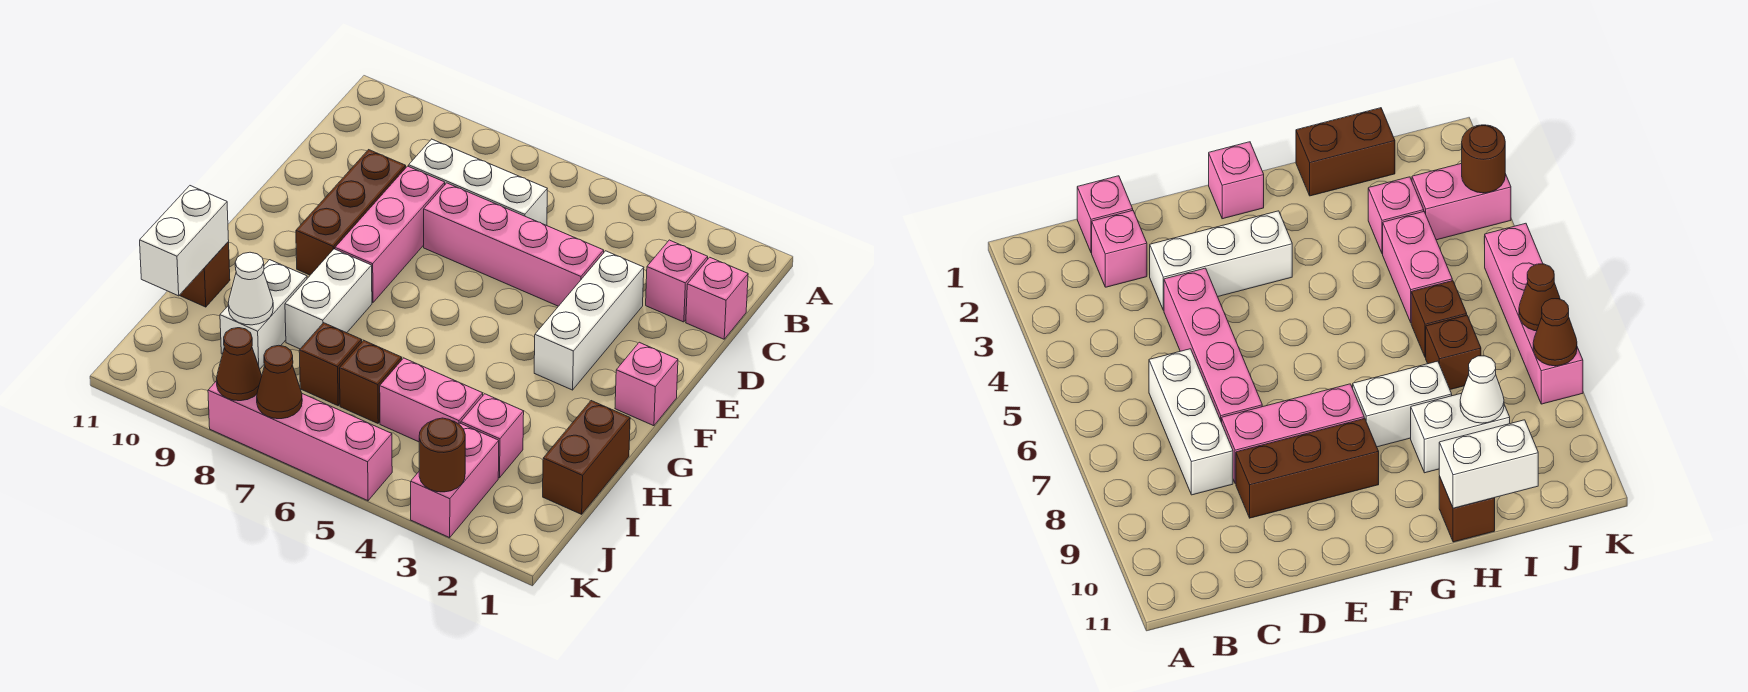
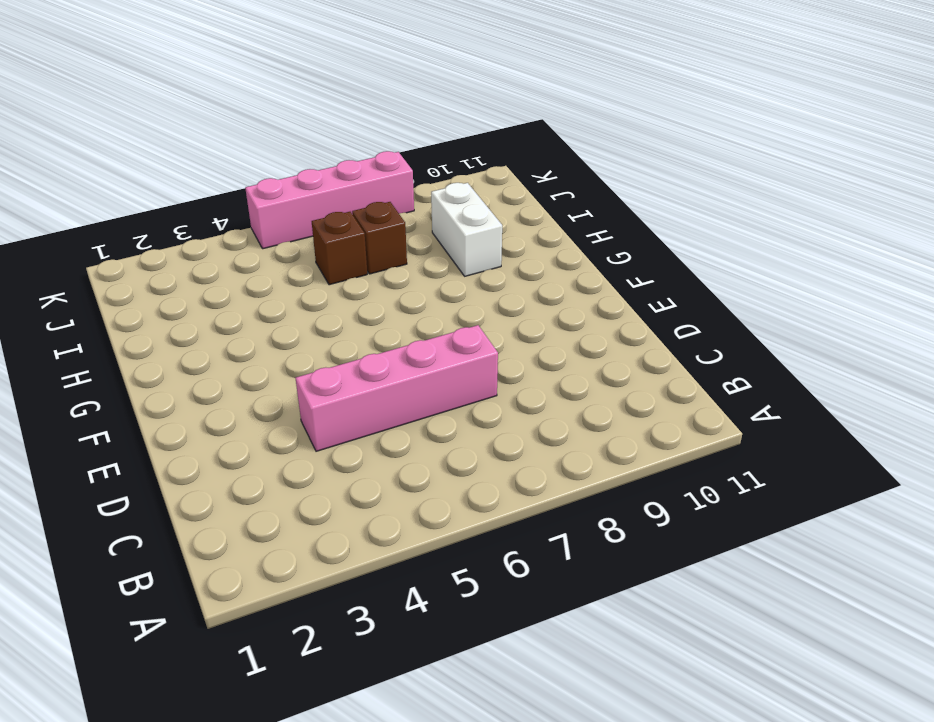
none -> pink brick C1 level 1
none -> pink brick C2 level 1
none -> white brick C6:C8 level 1

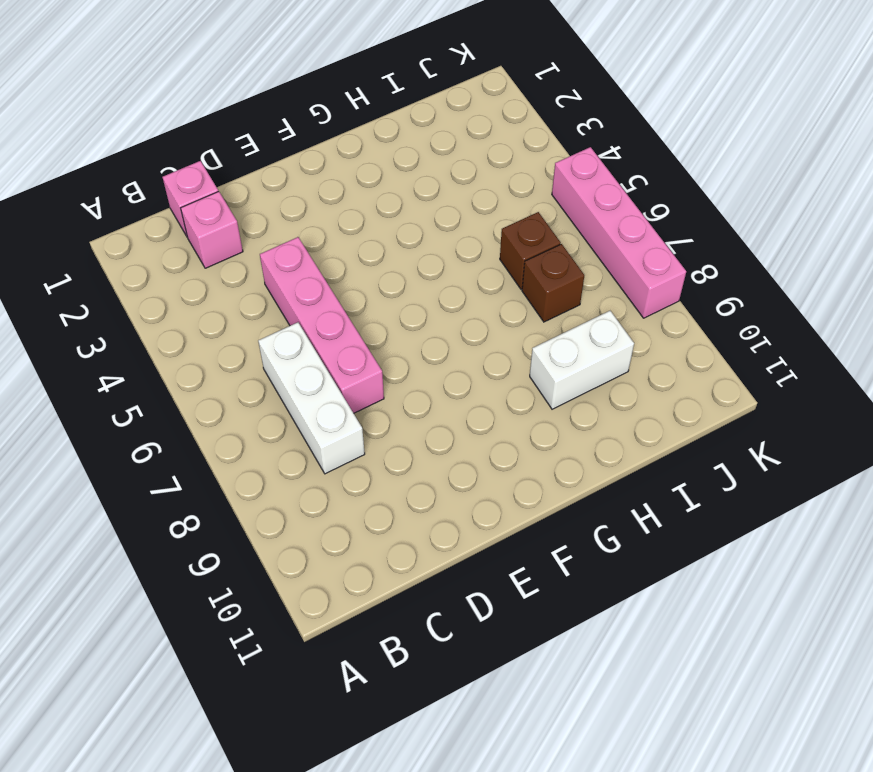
none -> white brick D3:F3 level 1
none -> pink brick D8:F8 level 1
none -> brown brick D9:F9 level 1

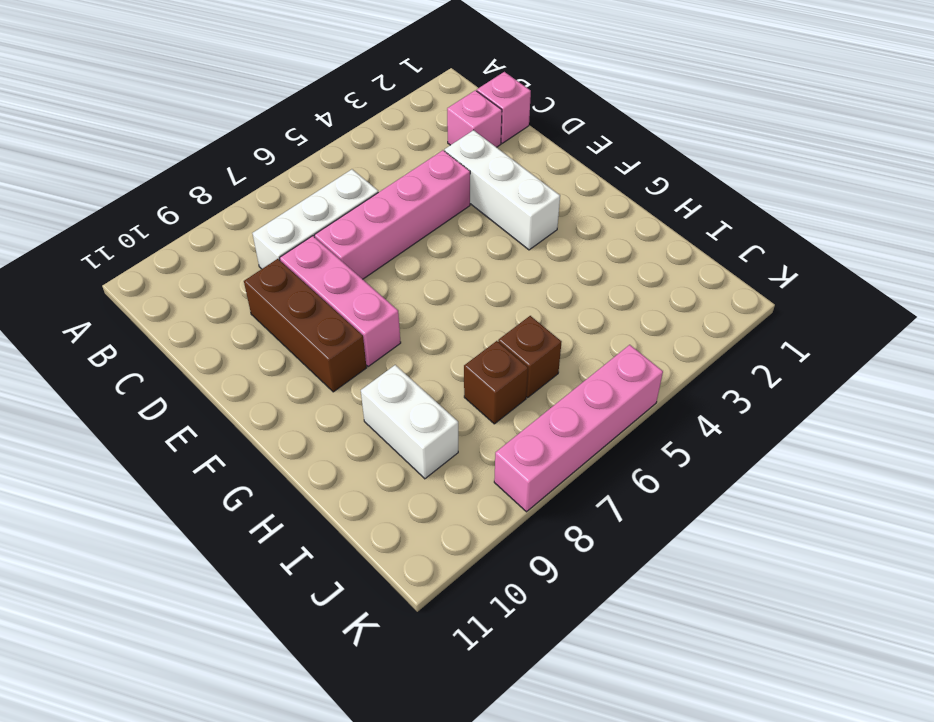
none -> pink brick F1 level 1
none -> white brick G8:H8 level 1
none -> brown brick H1:I1 level 1

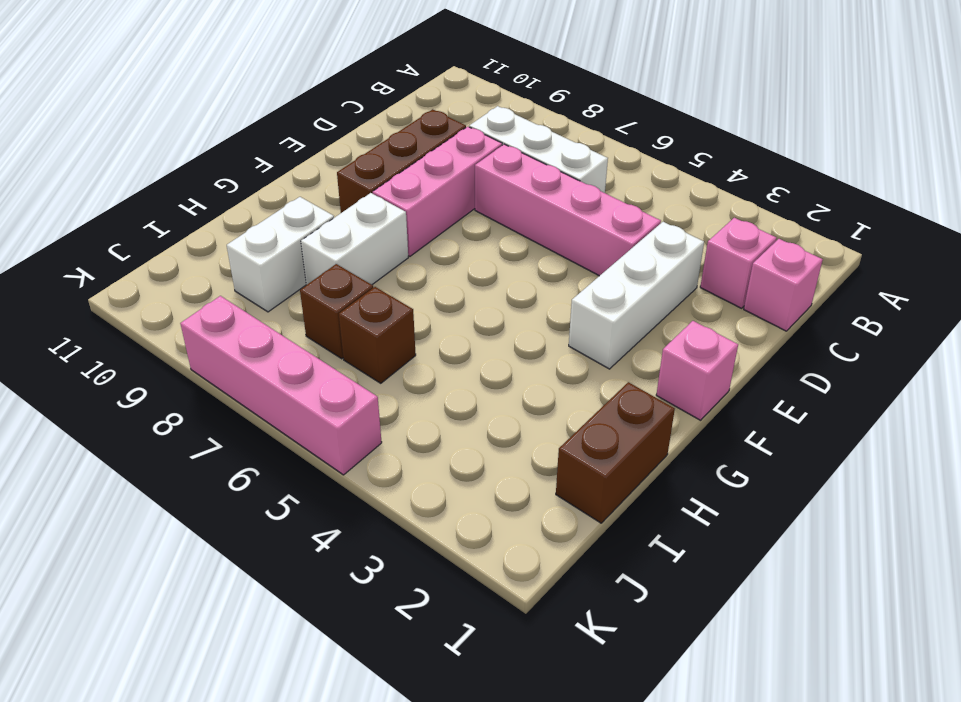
none -> brown brick H11 level 1
none -> pink brick I3 level 1
none -> pink brick I4:I5 level 1

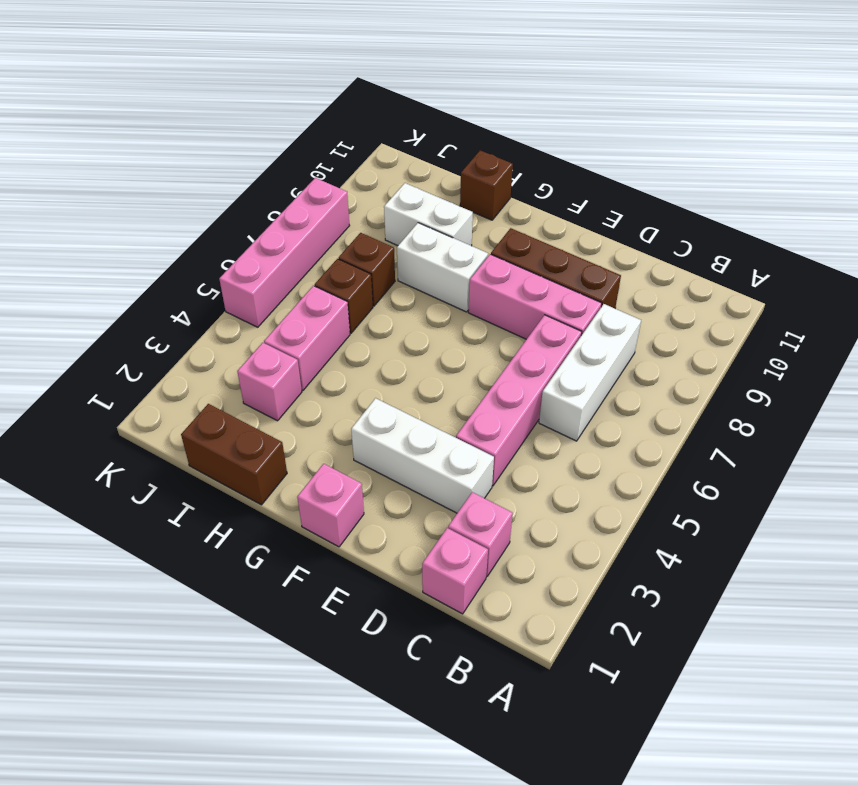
none -> pink brick J3:K3 level 1
none -> white brick H11:I11 level 2
none -> white cone I9 level 2

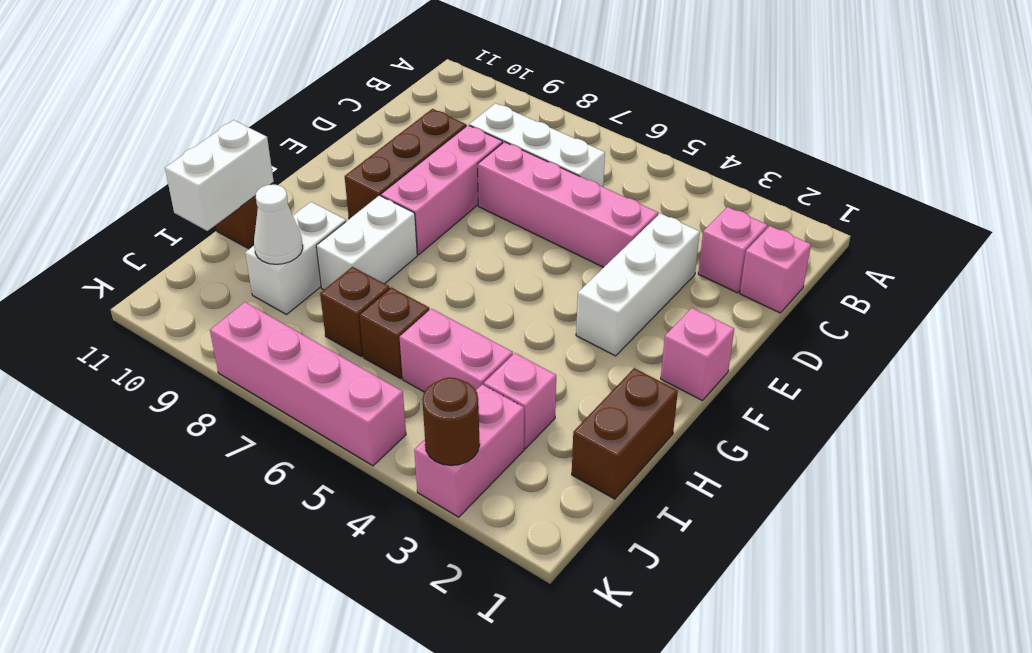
none -> brown cone K7 level 2
none -> brown cone K8 level 2

